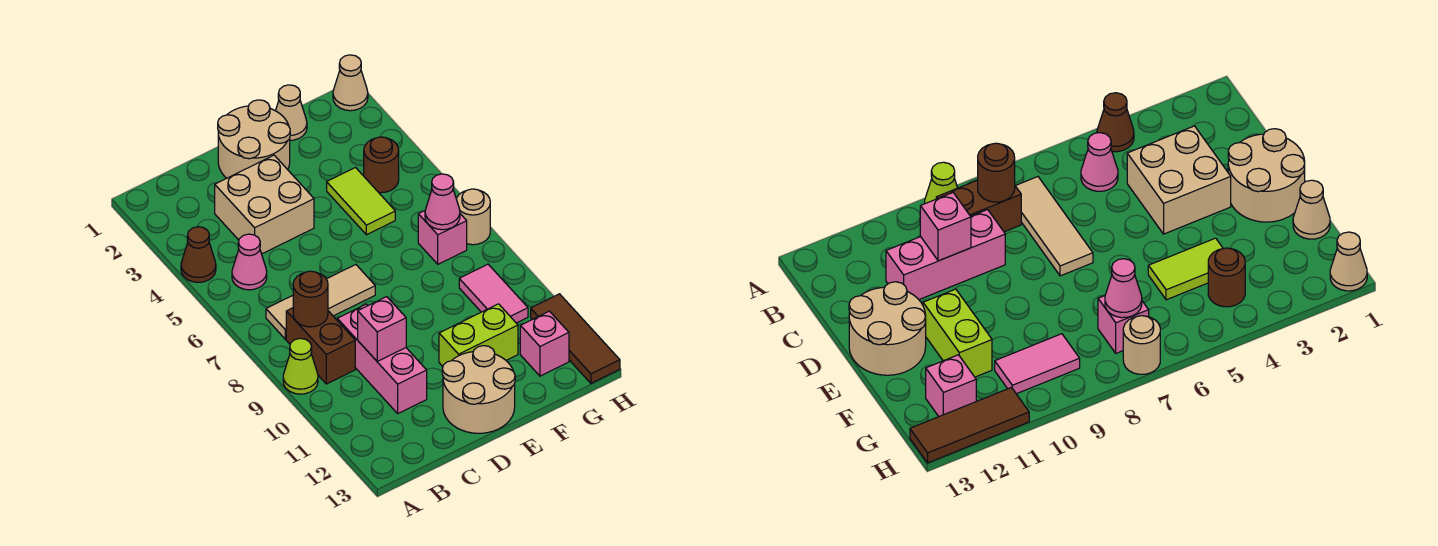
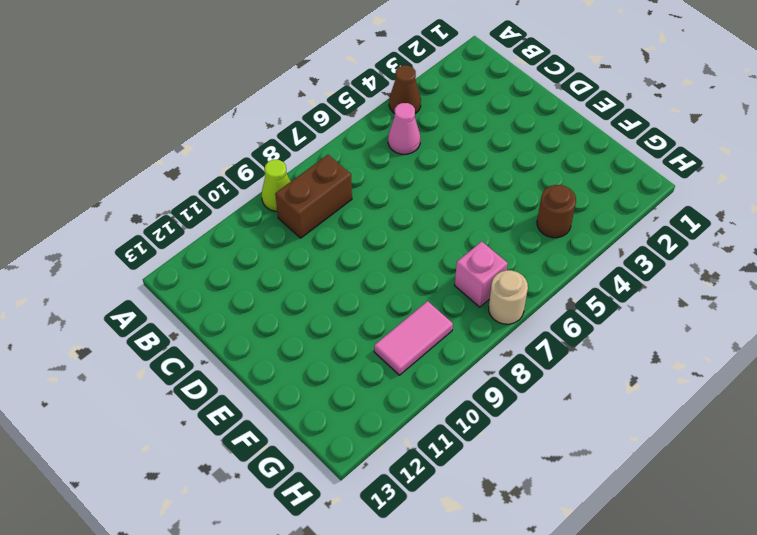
none -> tan tile B7:D7 level 1
none -> tan brick C3:D4 level 1
none -> pink brick C9:C11 level 1

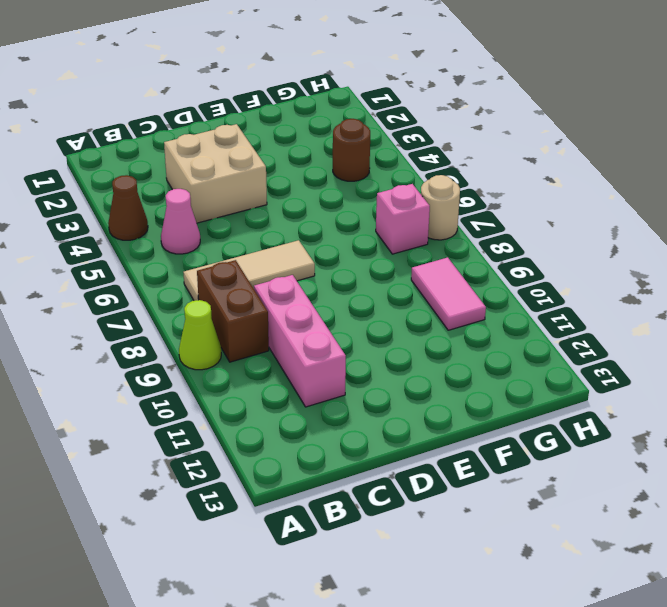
none -> tan round brick D1:E2 level 1
none -> tan round brick D12:E13 level 1
none -> lime brick E11:F11 level 1

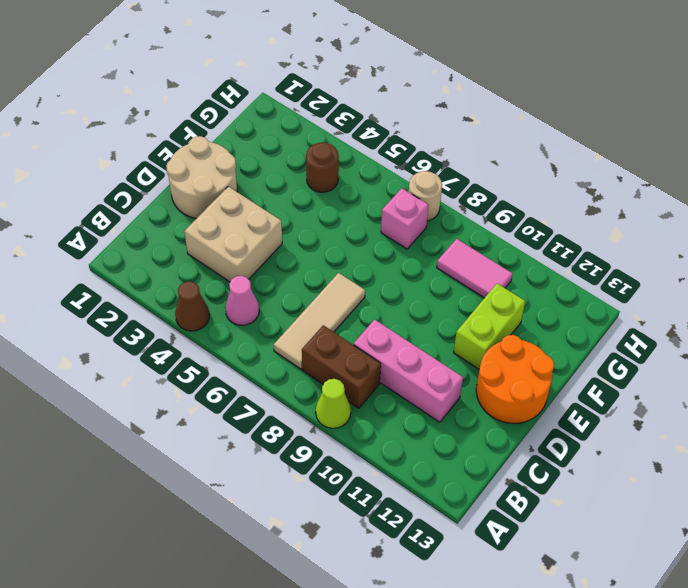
orange round brick D12:E13 level 1 -> tan round brick D12:E13 level 1
none -> tan cone F1 level 1
none -> lime tile F4:F5 level 1
none -> pink brick G12 level 1

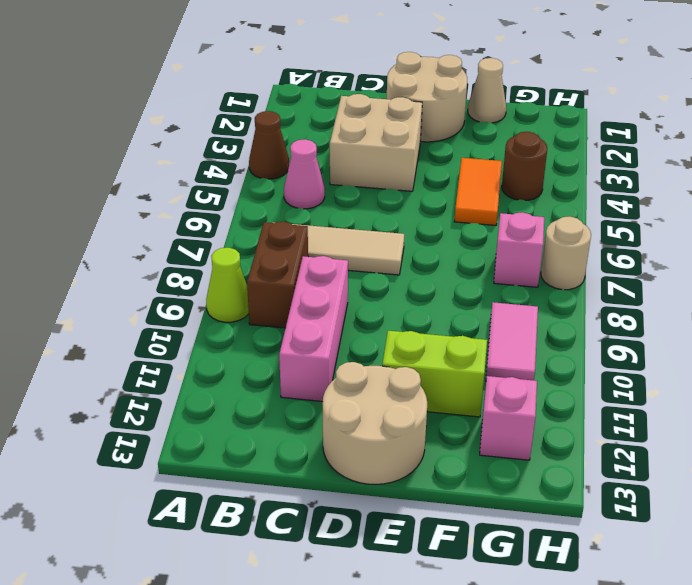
orange tile F4:F5 level 1 -> lime tile F4:F5 level 1
none -> tan cone H1 level 1
none -> brown tile H11:H13 level 1
none -> brown round brick B8 level 2

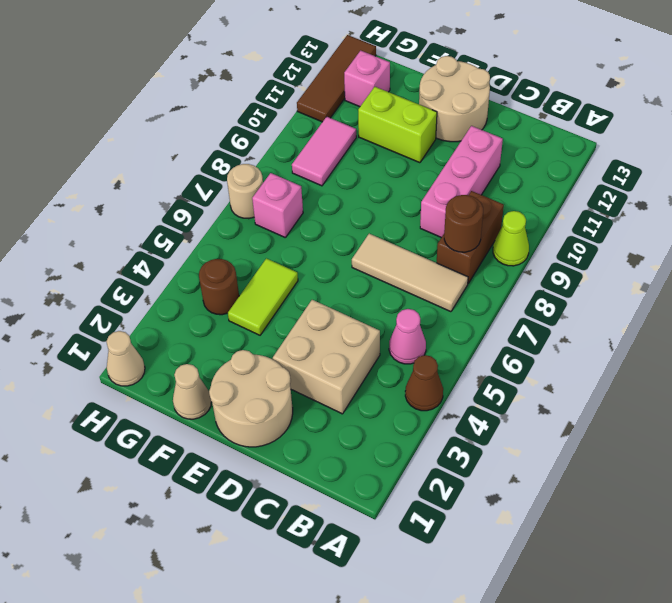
none -> pink brick C10 level 2
none -> pink cone G7 level 2

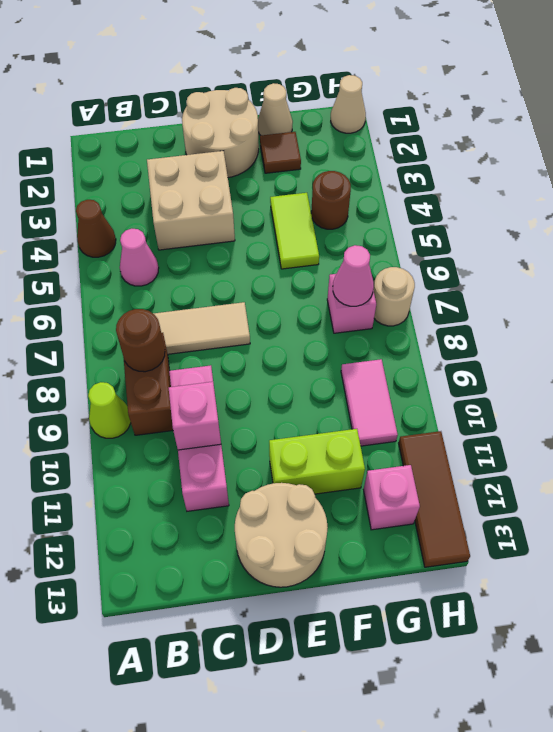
brown tile F2 level 1 -> none

